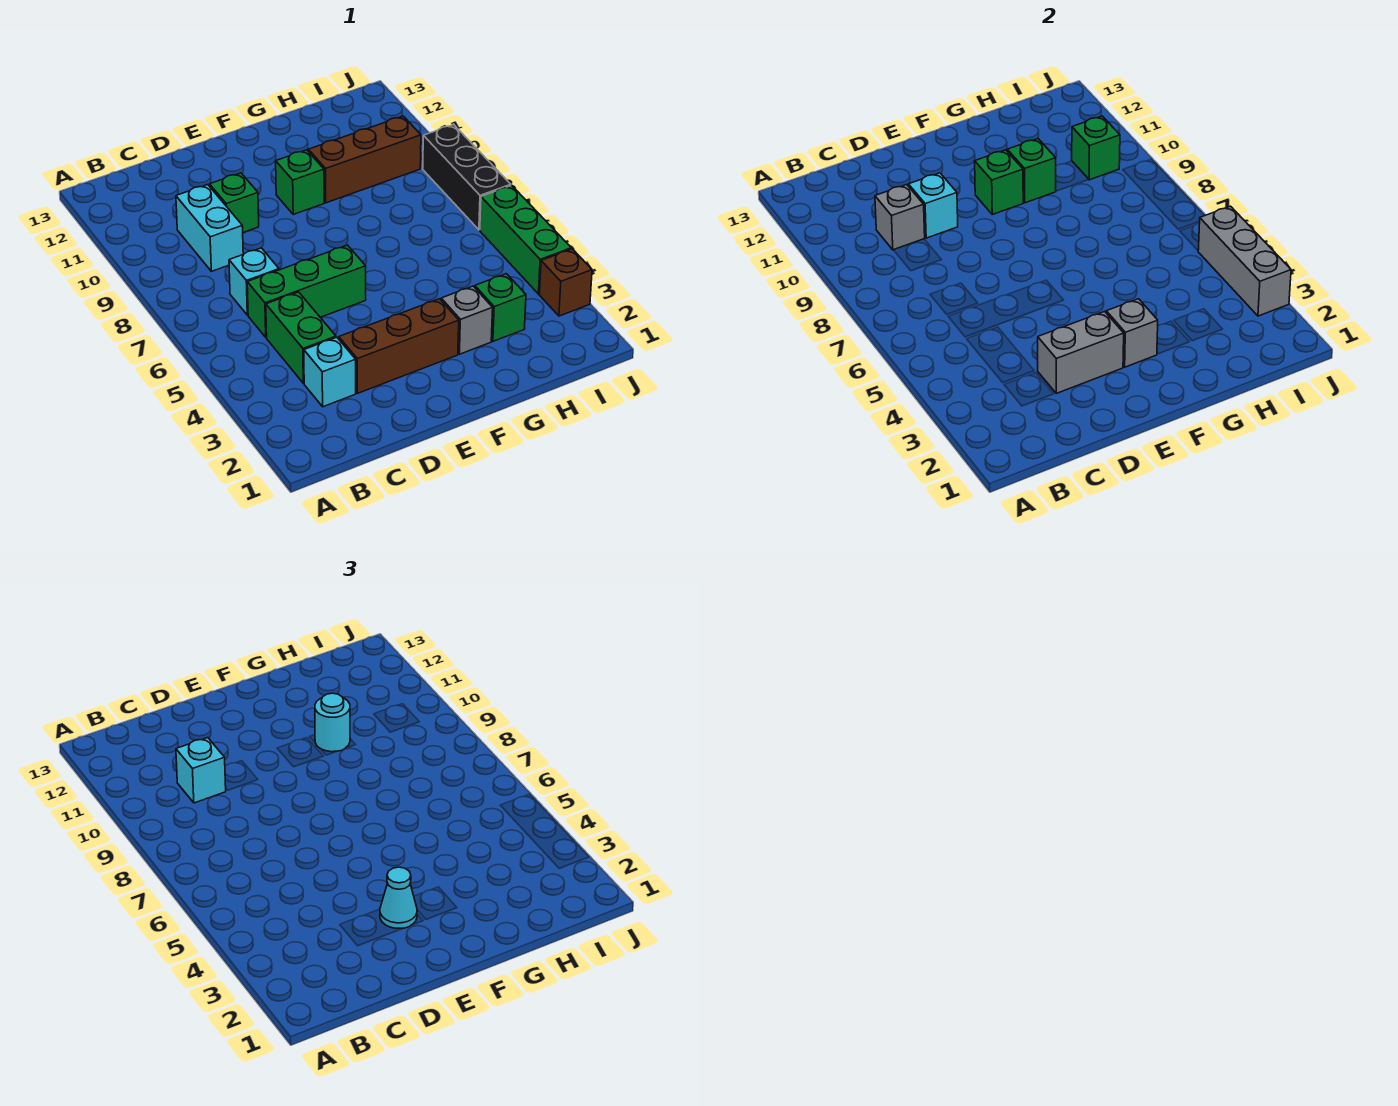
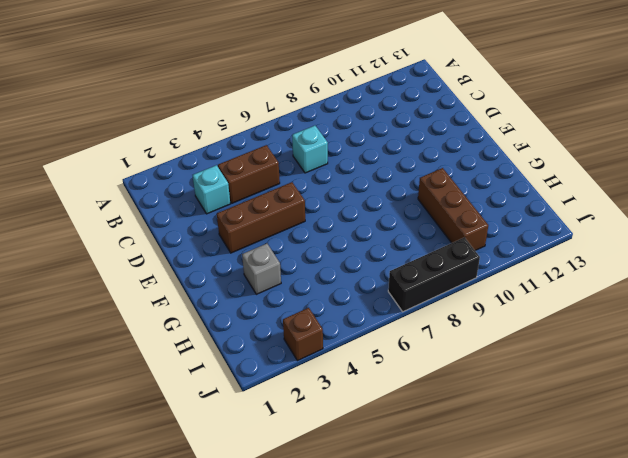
brown brick C4:C5 level 1 -> green brick C4:C5 level 1
brown brick E3:E5 level 1 -> brown brick D3:F3 level 1
none -> green brick C6:E6 level 1
none -> cyan brick C9:C10 level 1
none -> green brick D10 level 1

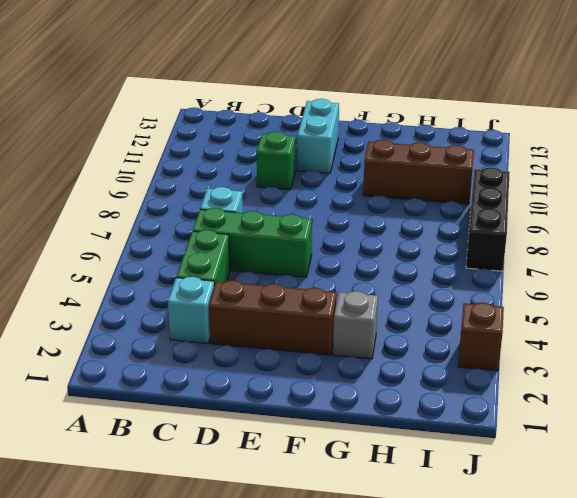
cyan brick E11:E12 level 1 -> cyan brick C9:C10 level 1
none -> green brick F10 level 1
none -> green brick H3 level 1
none -> green brick J4:J6 level 1

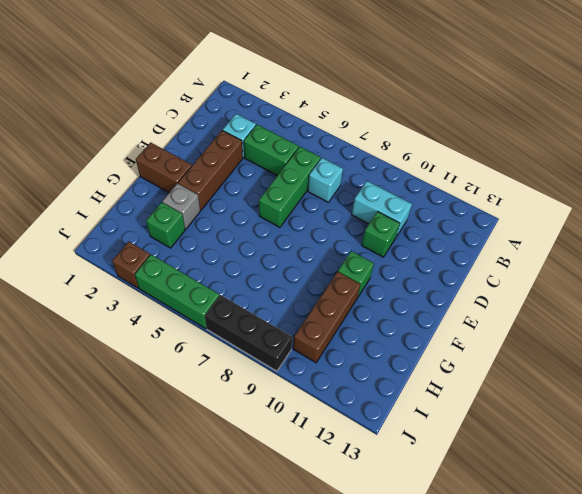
brown brick F1:F2 level 1 -> none
none -> grey brick C10 level 2
none -> grey brick D3:E3 level 2
none -> cyan brick D10 level 2

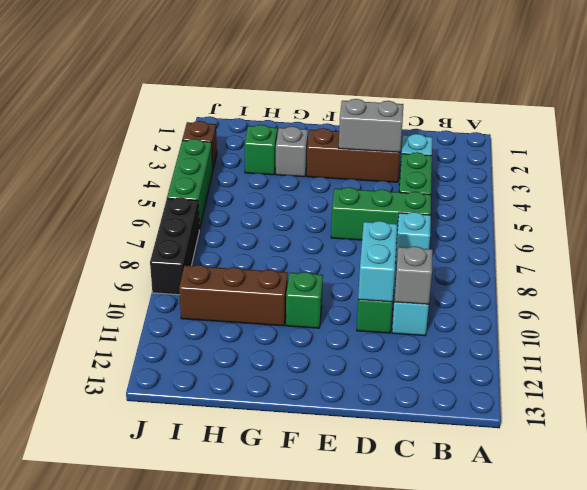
cyan brick D9:D10 level 2 -> cyan brick D10 level 2
none -> grey brick F3 level 2
none -> green brick F10 level 2
none -> green brick G10 level 2

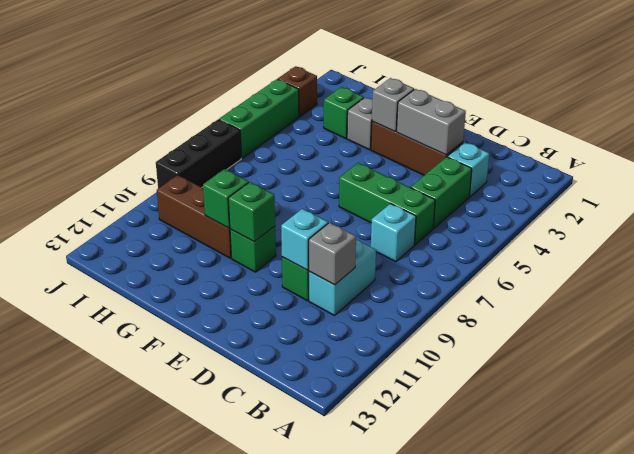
none -> green brick I10 level 2
none -> grey brick J3:J5 level 2
none -> cyan brick C10 level 3

